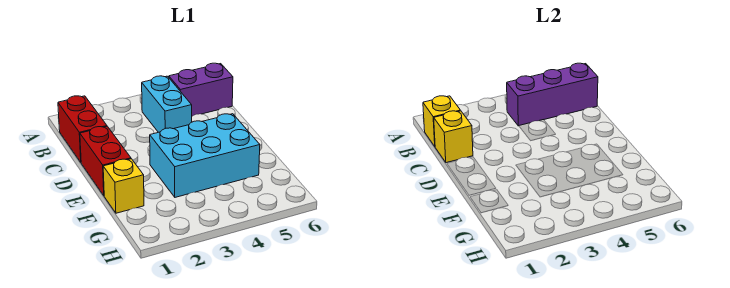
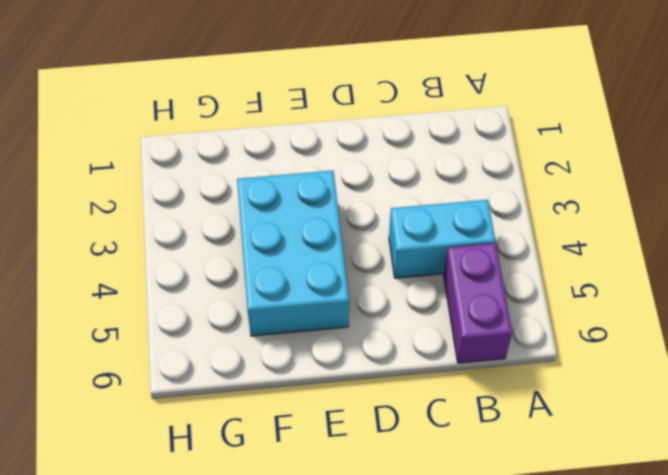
none -> red brick B1:C1 level 1
none -> red brick D1:E1 level 1

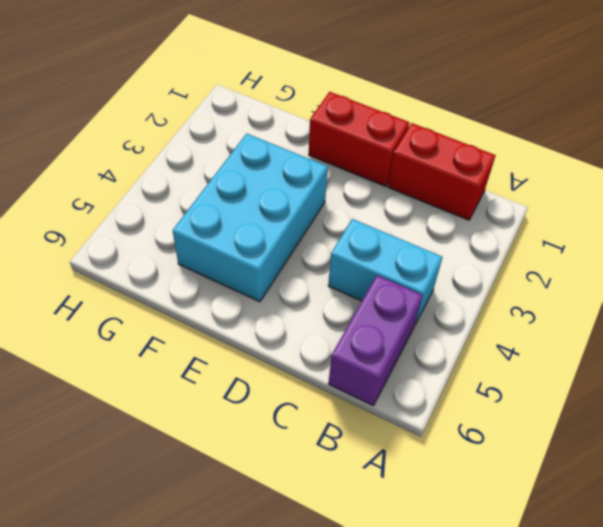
none -> yellow brick F1 level 1
none -> yellow brick B1 level 2

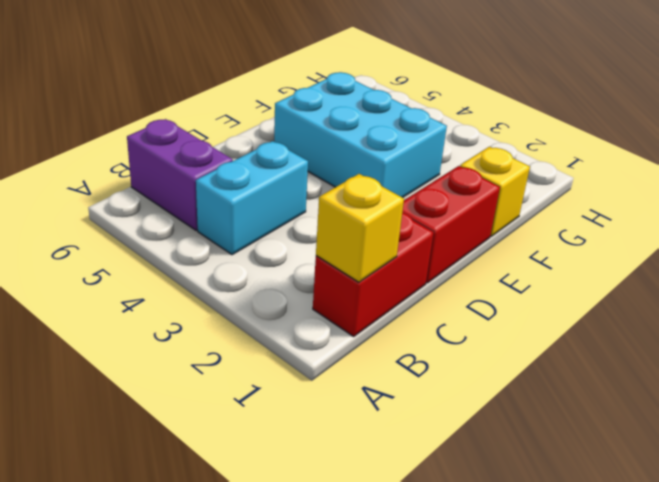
none -> purple brick B4:B6 level 2
none -> yellow brick C1 level 2

